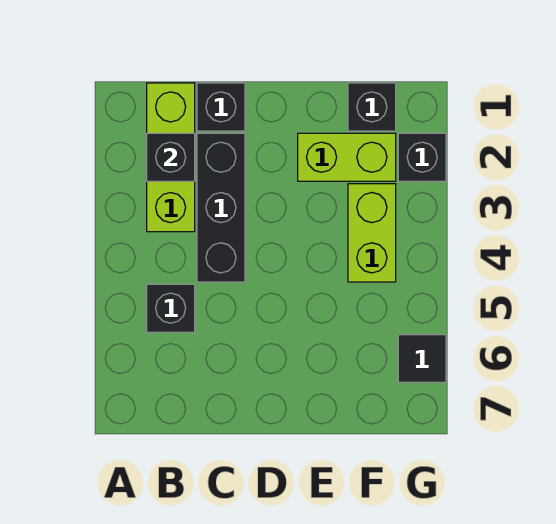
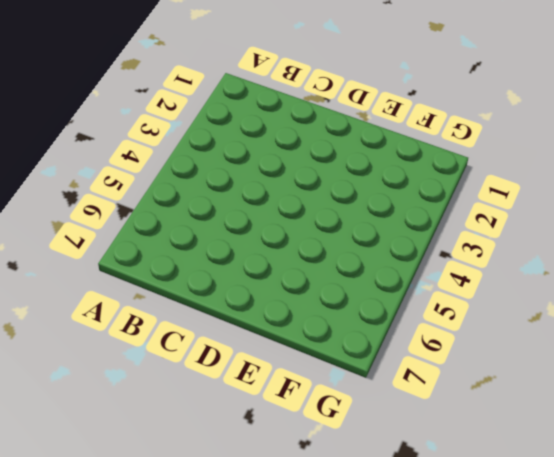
none -> lime brick B1:B3 level 1
none -> black brick B5 level 1

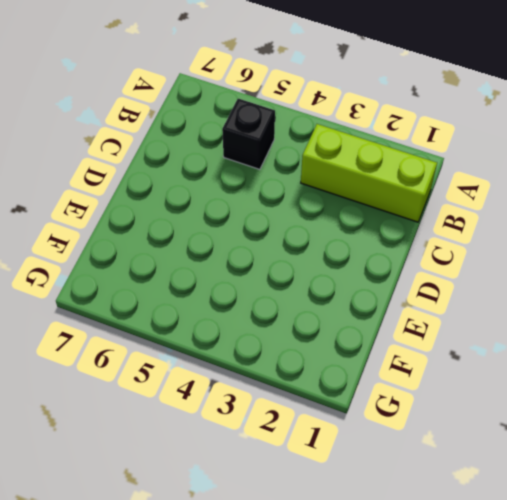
none -> black brick C1 level 1
none -> black brick C2:C4 level 1

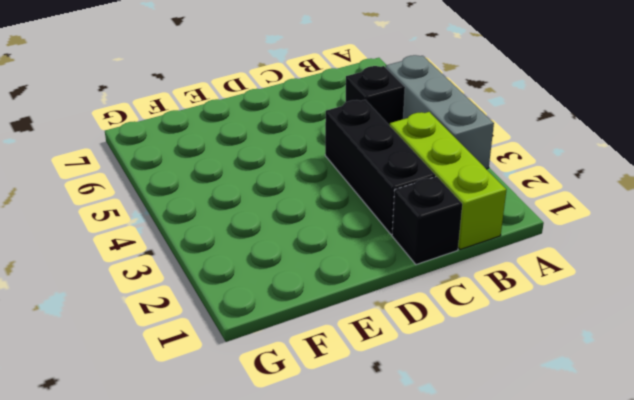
grey brick A3:A5 level 1 -> none
none -> lime brick E2:F2 level 1
none -> black brick F1 level 1

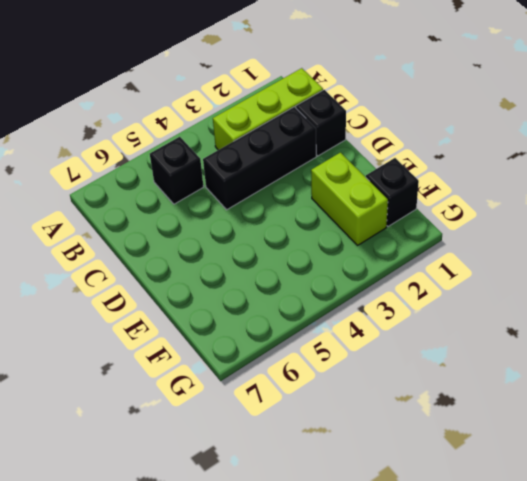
none -> lime brick F3:F4 level 1
none -> black brick G2 level 1

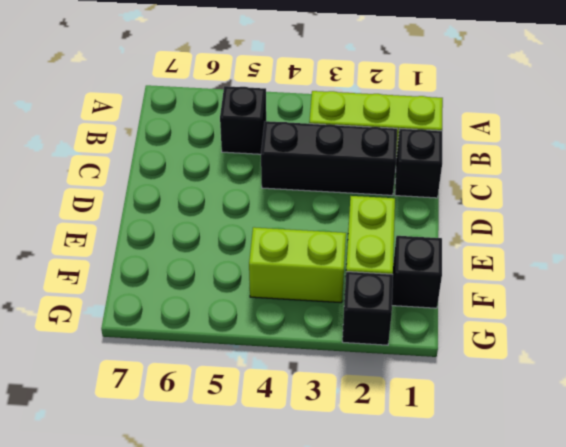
none -> black tile G6 level 1
none -> black brick B2 level 2

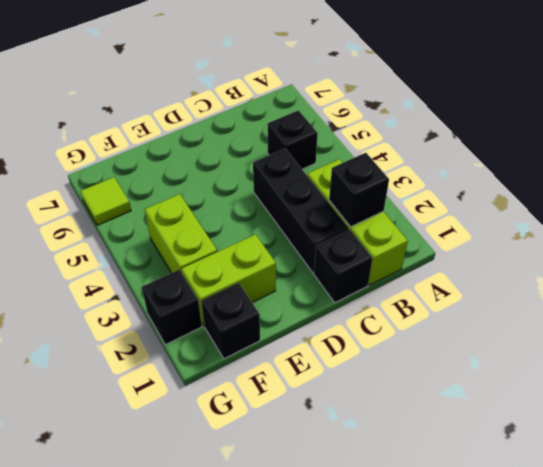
lime tile G6 level 1 -> black tile G6 level 1

